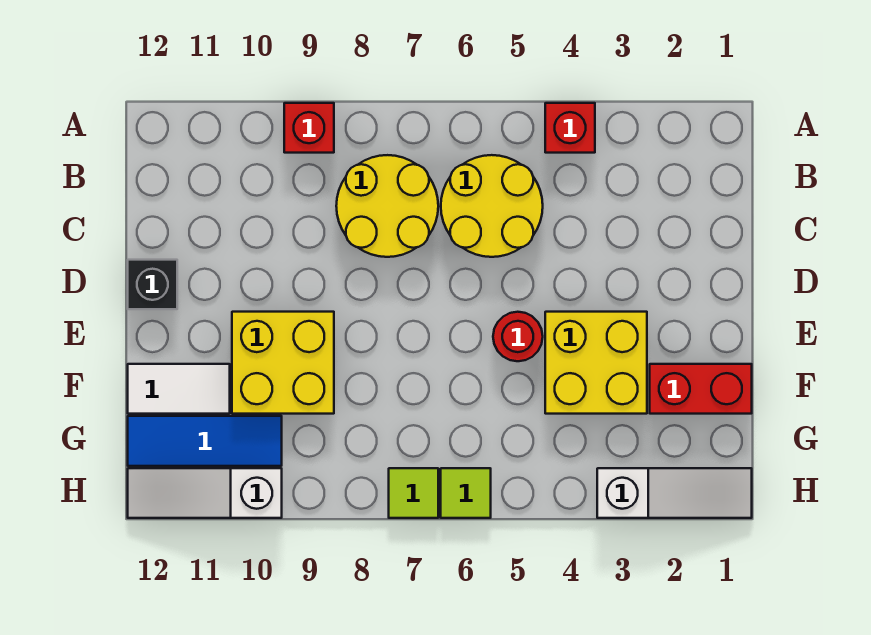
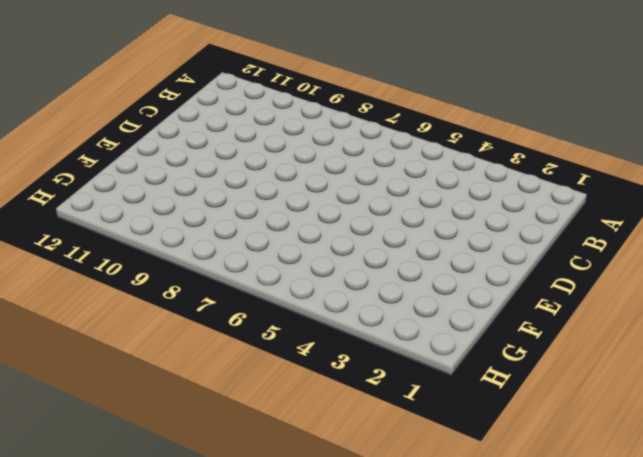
none -> red brick A4 level 1
none -> red brick A9 level 1
none -> yellow round brick B5:C6 level 1

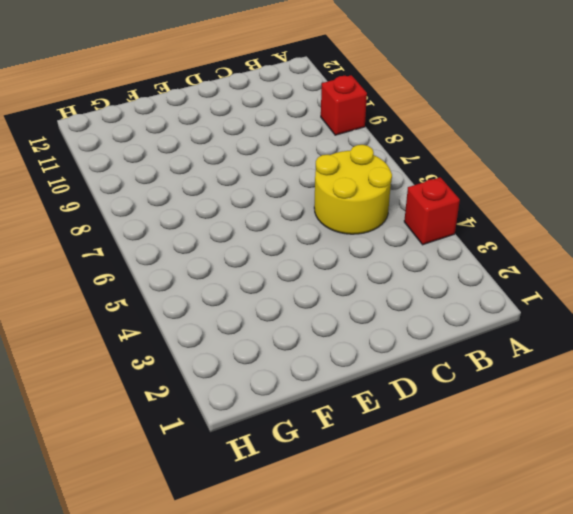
none -> yellow round brick B7:C8 level 1
none -> black brick D12 level 1
none -> yellow brick E3:F4 level 1

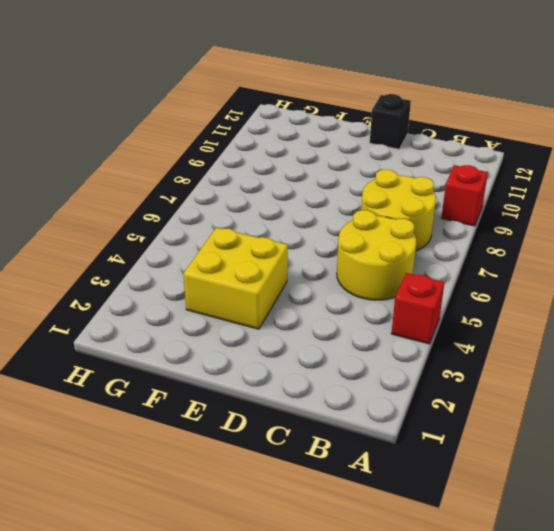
none -> red round brick E5 level 1
none -> yellow brick E9:F10 level 1
none -> red brick F1:F2 level 1

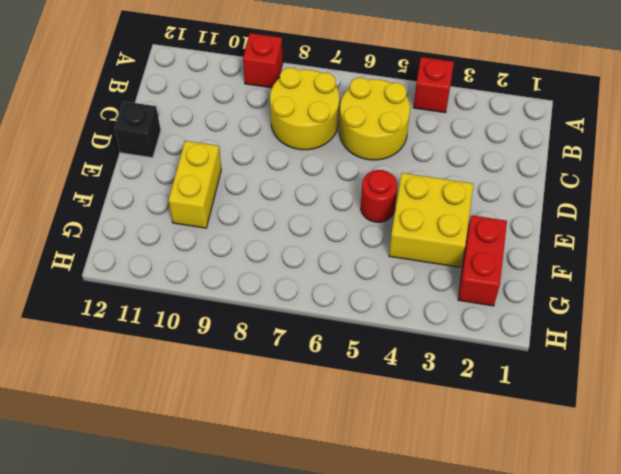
yellow brick E10:F10 level 1 -> yellow brick E9:F10 level 1
red brick F2:G2 level 1 -> red brick F1:F2 level 1
none -> white tile F11:F12 level 1
none -> blue tile G10:G12 level 1
none -> white slope H1:H3 level 1 top 3

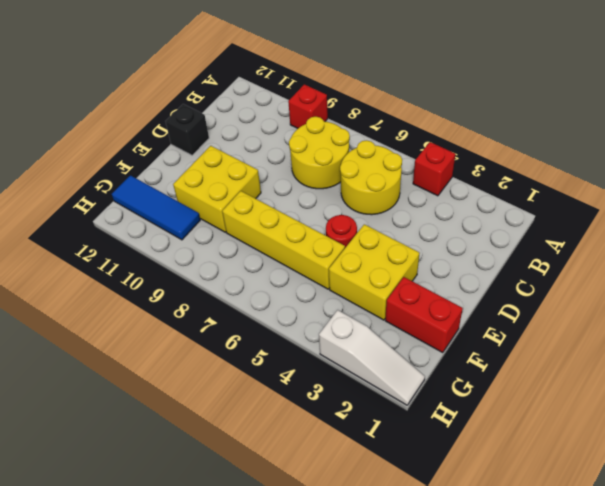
yellow brick F5:F8 level 1 -> none
none -> white tile F11:F12 level 1
none -> lime tile H6 level 1
none -> lime tile H7 level 1

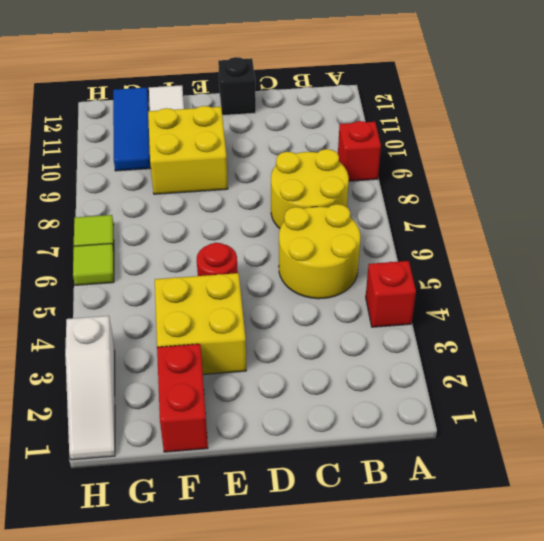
none -> white slope H10:H12 level 1 top 10

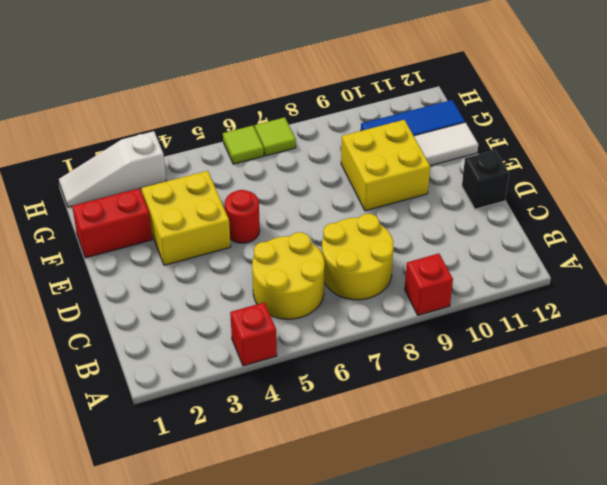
none -> white slope H10:H12 level 1 top 10

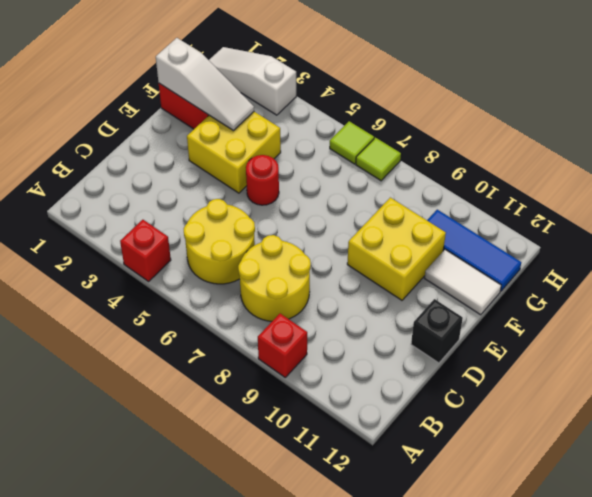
white slope F1:F3 level 2 top 1 -> white slope H10:H12 level 1 top 10

